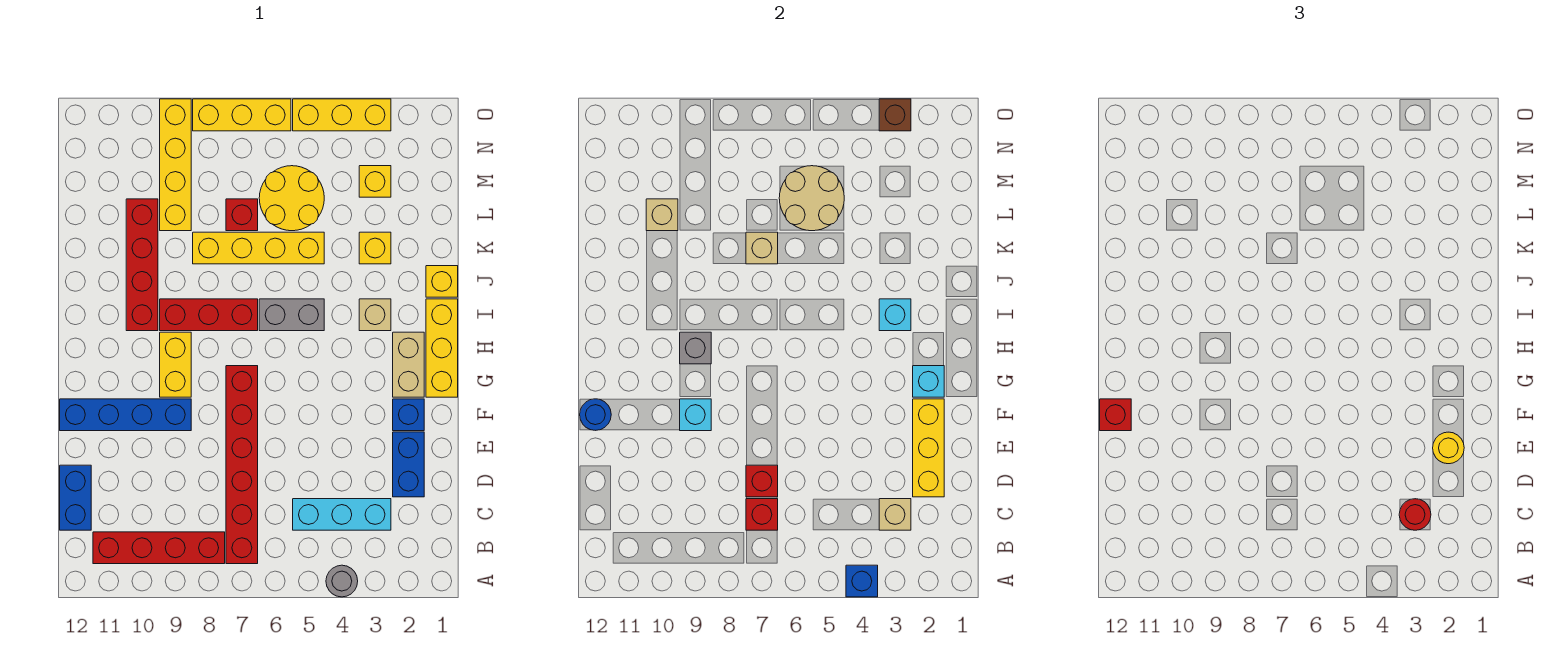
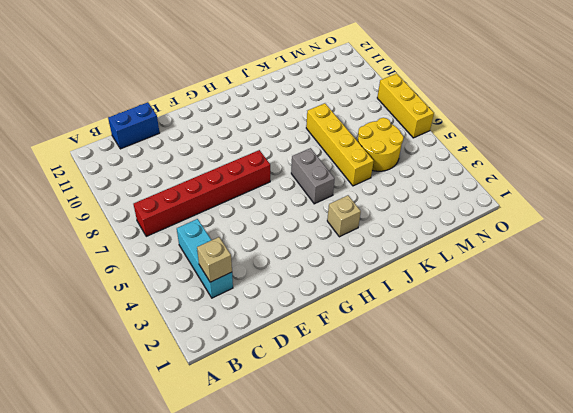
none -> grey round brick A4 level 1
none -> red brick B8:B11 level 1
none -> blue brick D2:E2 level 1
none -> blue brick F2 level 1

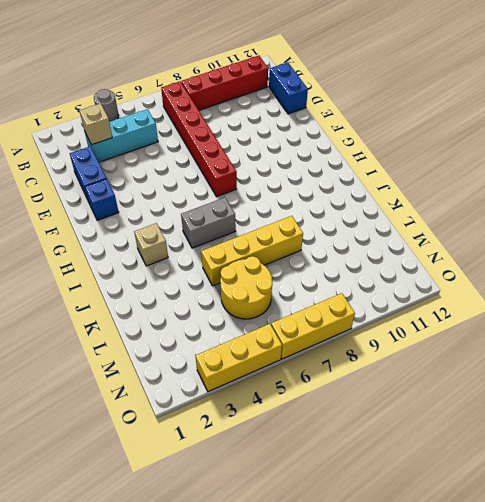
none -> blue brick F9:F12 level 1
none -> yellow brick G1:I1 level 1
none -> tan brick G2:H2 level 1
none -> yellow brick G9:H9 level 1

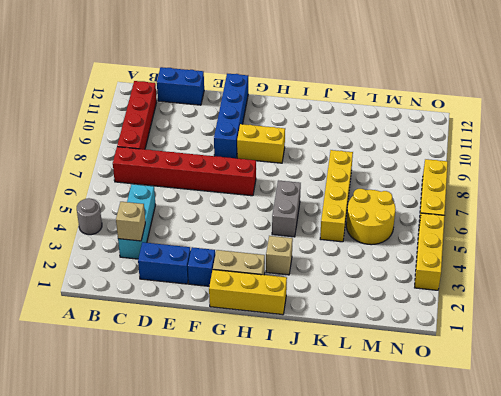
none -> red brick I7:I9 level 1
none -> red brick I10:L10 level 1
none -> yellow brick J1 level 1
none -> yellow brick K3 level 1

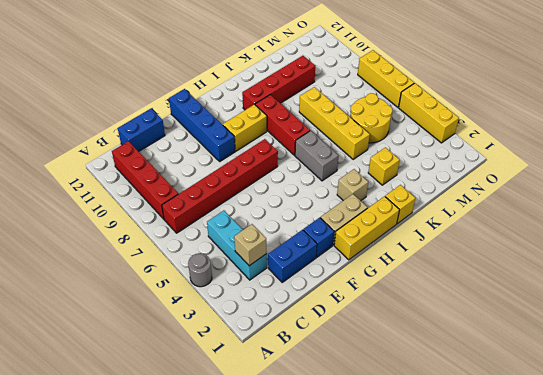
none -> red brick L7 level 1
none -> yellow brick L9:O9 level 1
none -> yellow brick M3 level 1
none -> blue brick A4 level 2

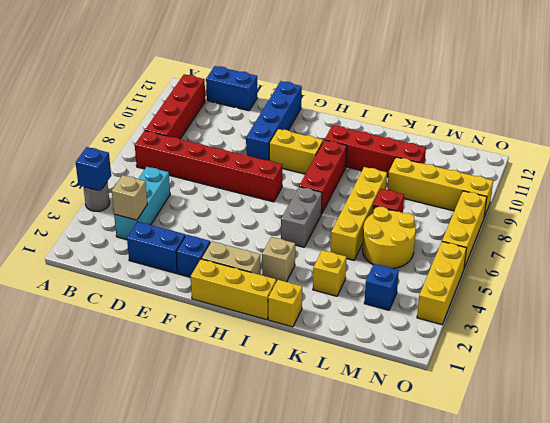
blue brick M3 level 1 -> yellow brick M3 level 1
none -> red brick C7 level 2
none -> yellow brick D2:F2 level 2
none -> red brick D7 level 2
none -> cyan brick F9 level 2

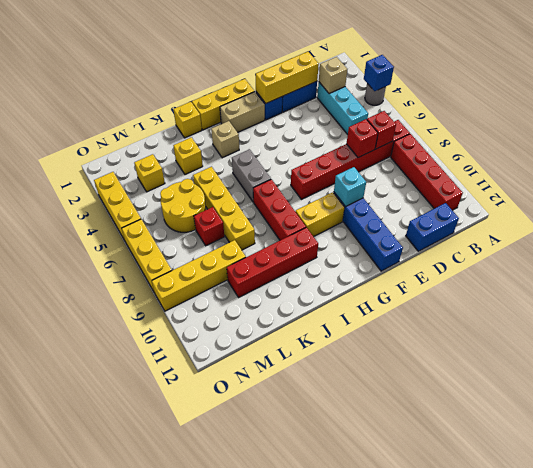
none -> blue round brick F12 level 2
none -> cyan brick G2 level 2
none -> grey brick H9 level 2
none -> cyan brick I3 level 2

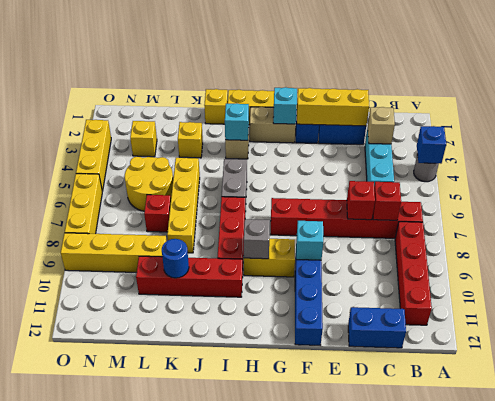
blue round brick K10 level 2 -> blue round brick F12 level 2
none -> tan brick K7 level 2
none -> tan round brick L5:M6 level 2
none -> tan brick L10 level 2
none -> brown brick O3 level 2

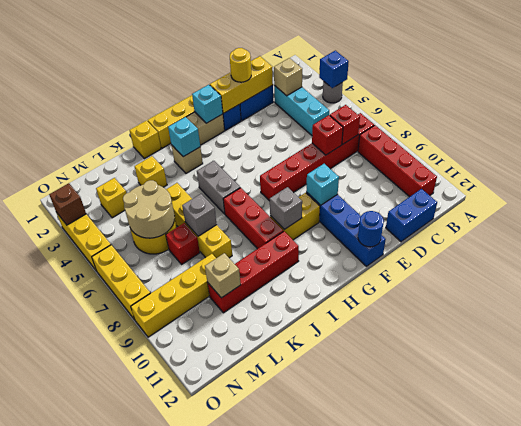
grey brick K7 level 2 -> tan brick K7 level 2
none -> red round brick C3 level 3
none -> red brick F12 level 3

